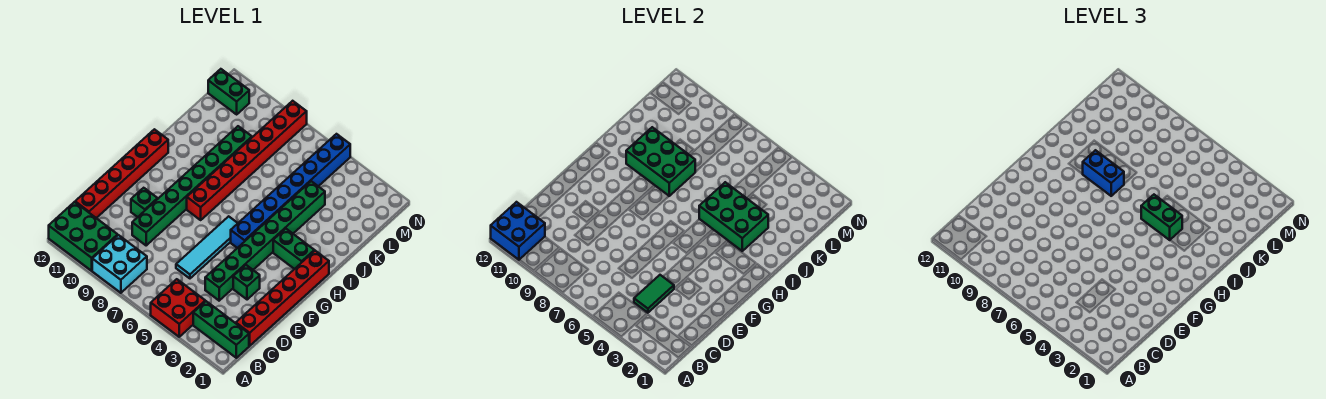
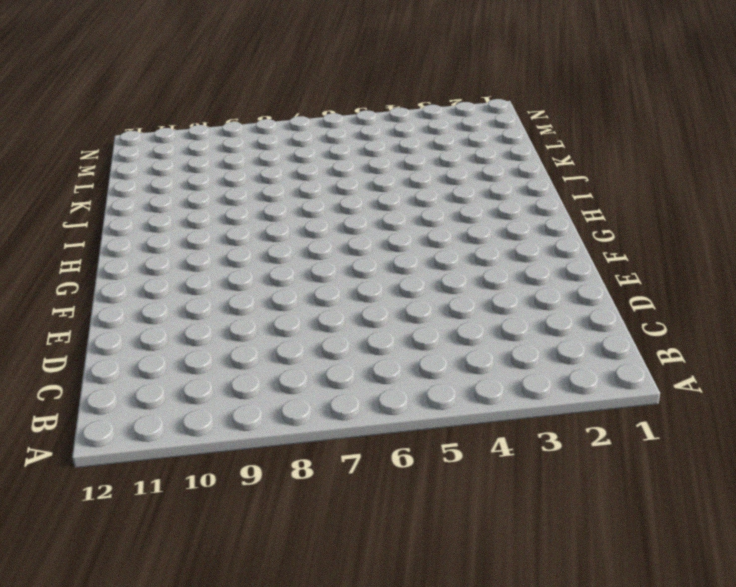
none -> red brick A4:B5 level 1
none -> cyan brick A8:B9 level 1
none -> green brick A10:B12 level 1

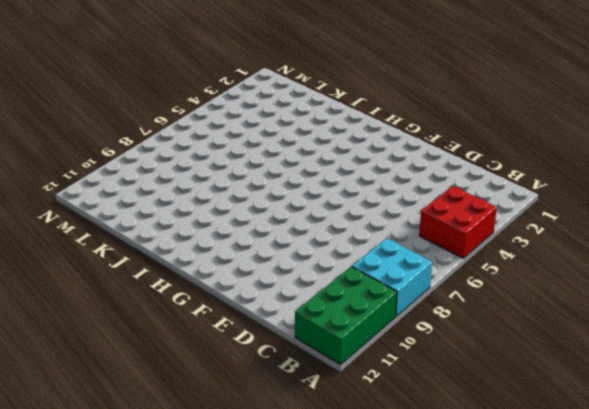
none -> green brick B1:B3 level 1
none -> red brick C1:H1 level 1
none -> red brick C12:H12 level 1

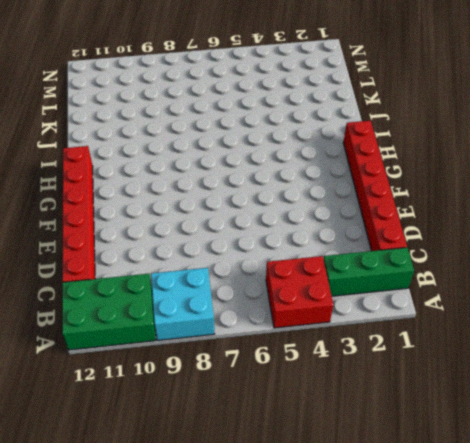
none -> green brick D4:K4 level 1
none -> cyan tile D6:G6 level 1
none -> green brick D9:K9 level 1

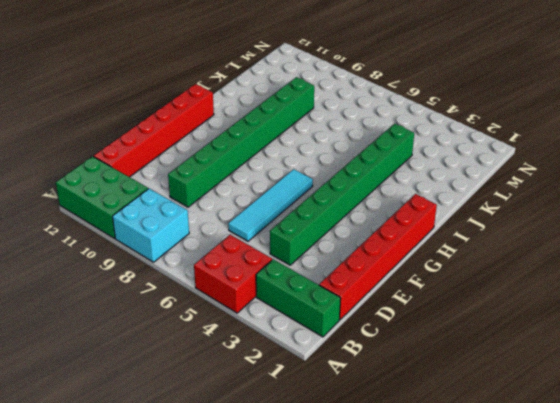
none -> green brick E3 level 1
none -> green brick E10 level 1
none -> blue brick G5:N5 level 1

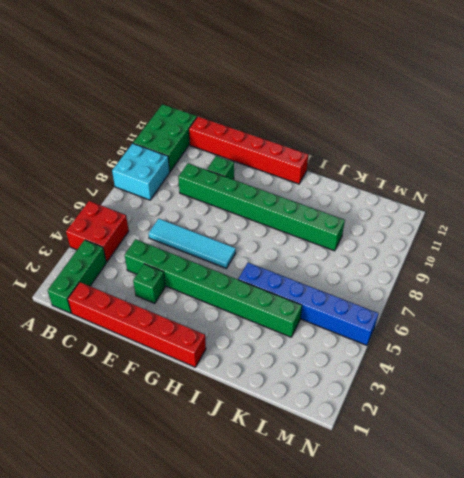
blue brick I5:N5 level 1 -> blue brick G5:N5 level 1
none -> red brick G8:N8 level 1
none -> green brick H2:H3 level 1
none -> green brick M11:M12 level 1

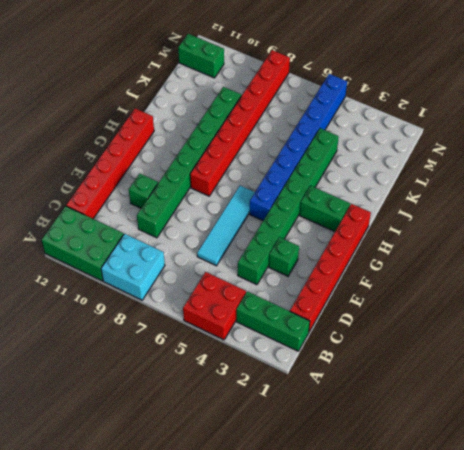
none -> blue brick A11:B12 level 2
none -> green tile C4:D4 level 2
none -> green brick I3:J5 level 2

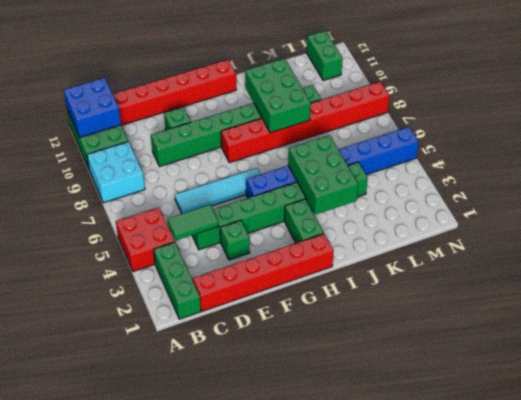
none -> green brick I4:I5 level 3
none -> blue brick I8:I9 level 3

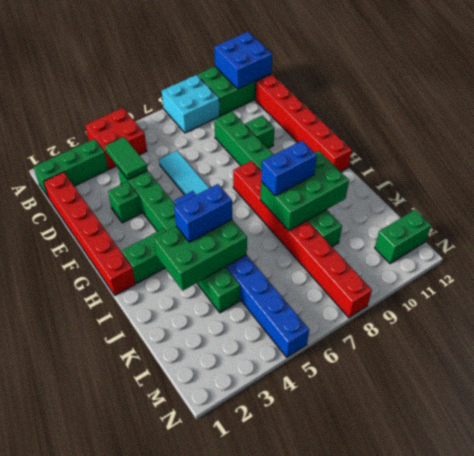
blue brick I4:I5 level 3 -> green brick I4:I5 level 3

